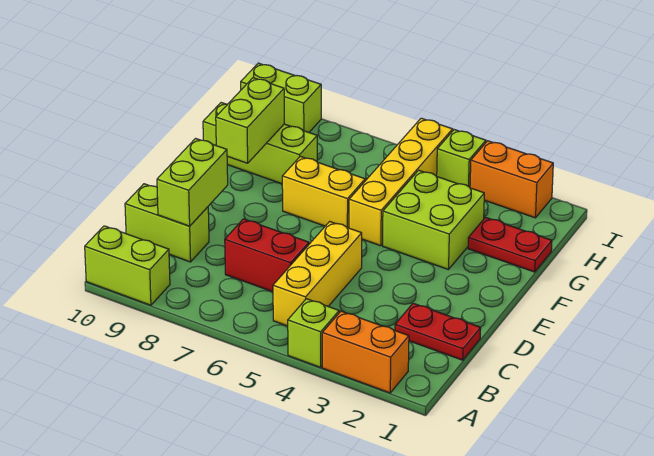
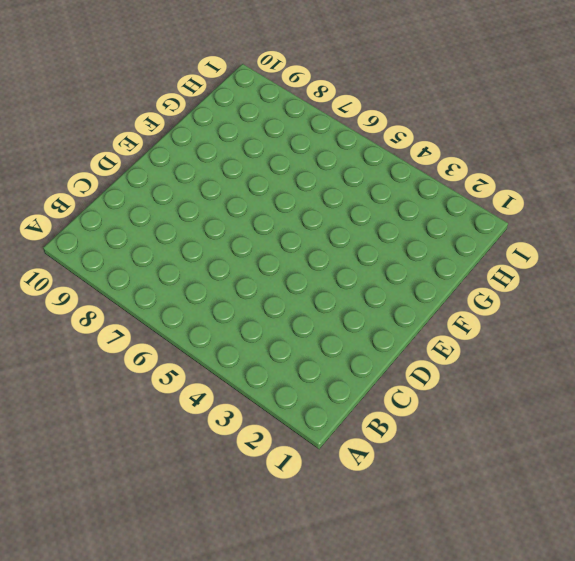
none -> orange brick A2:A3 level 1
none -> lime brick A4 level 1
none -> lime brick A9:A10 level 1

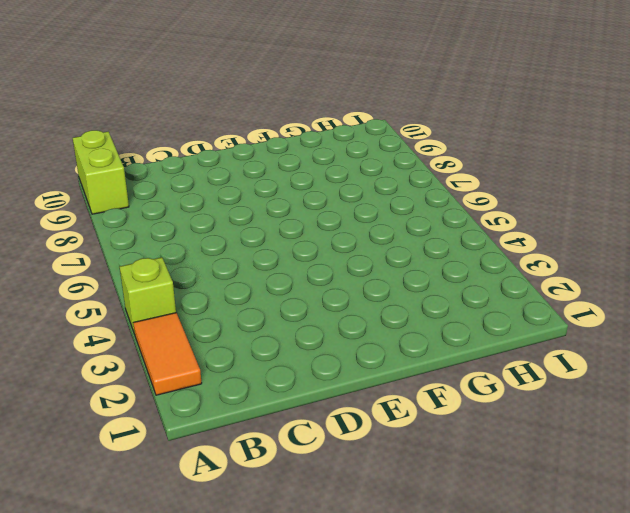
orange tile A2:A3 level 1 -> orange brick A2:A3 level 1
none -> yellow brick B5:D5 level 1
none -> red plate C1:C2 level 1
none -> red brick C6:C7 level 1

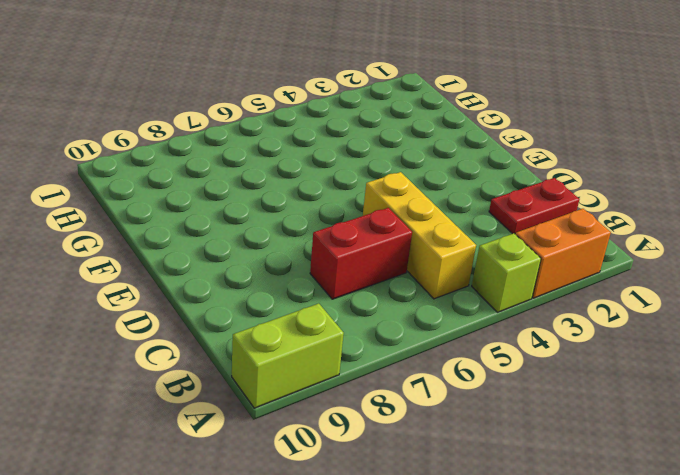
none -> lime brick C9:C10 level 1
none -> lime brick F3:G4 level 1
none -> yellow brick F5:I5 level 1

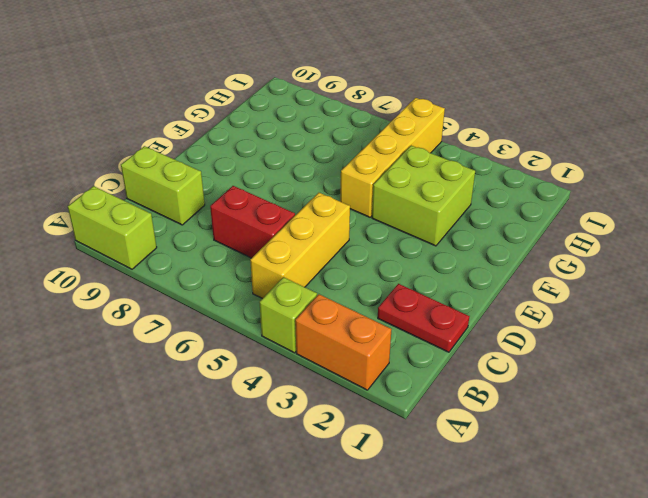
none -> yellow brick F6:F7 level 1
none -> red plate G1:G2 level 1
none -> lime brick G8:G10 level 1

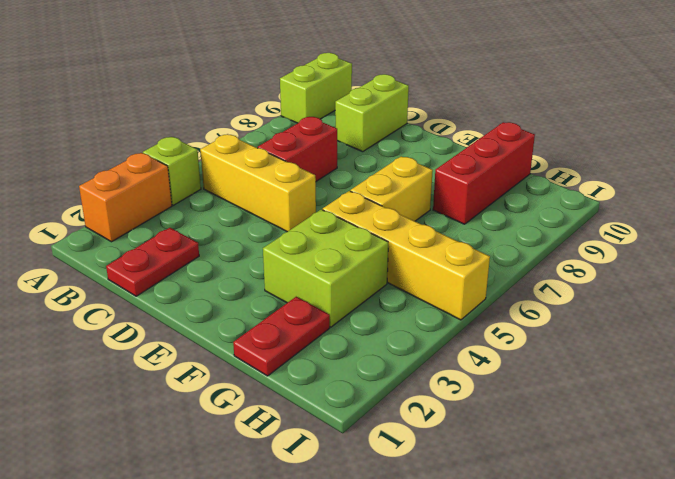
red brick G8:G10 level 1 -> lime brick G8:G10 level 1
none -> orange brick I2:I3 level 1
none -> lime brick I4 level 1
none -> lime brick I9:I10 level 1

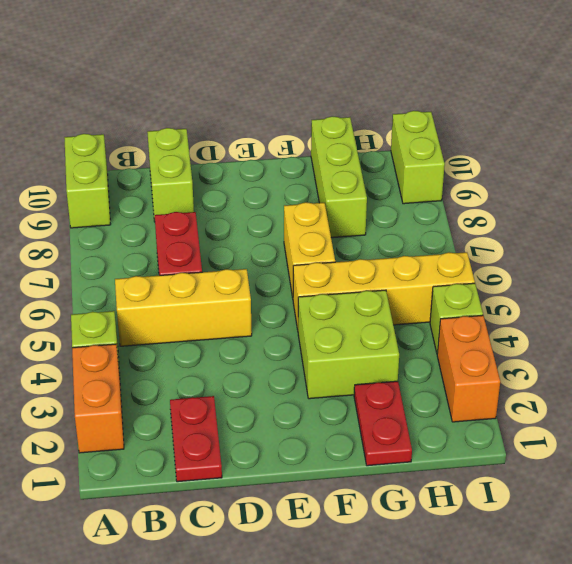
none -> lime brick C9:D9 level 2
none -> lime brick F9:G9 level 2

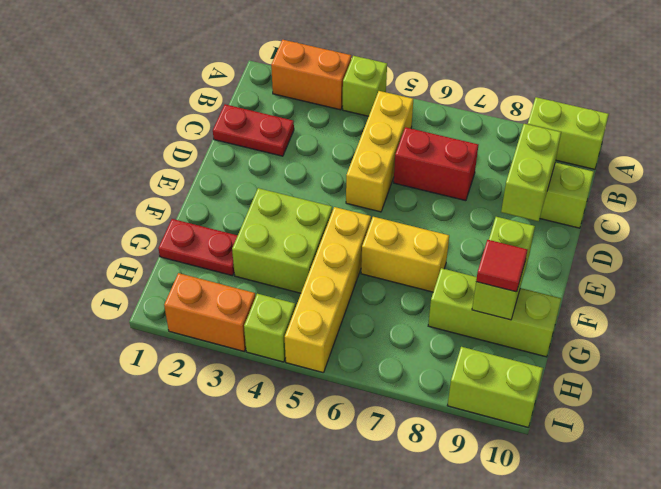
red tile G9 level 3 -> none

